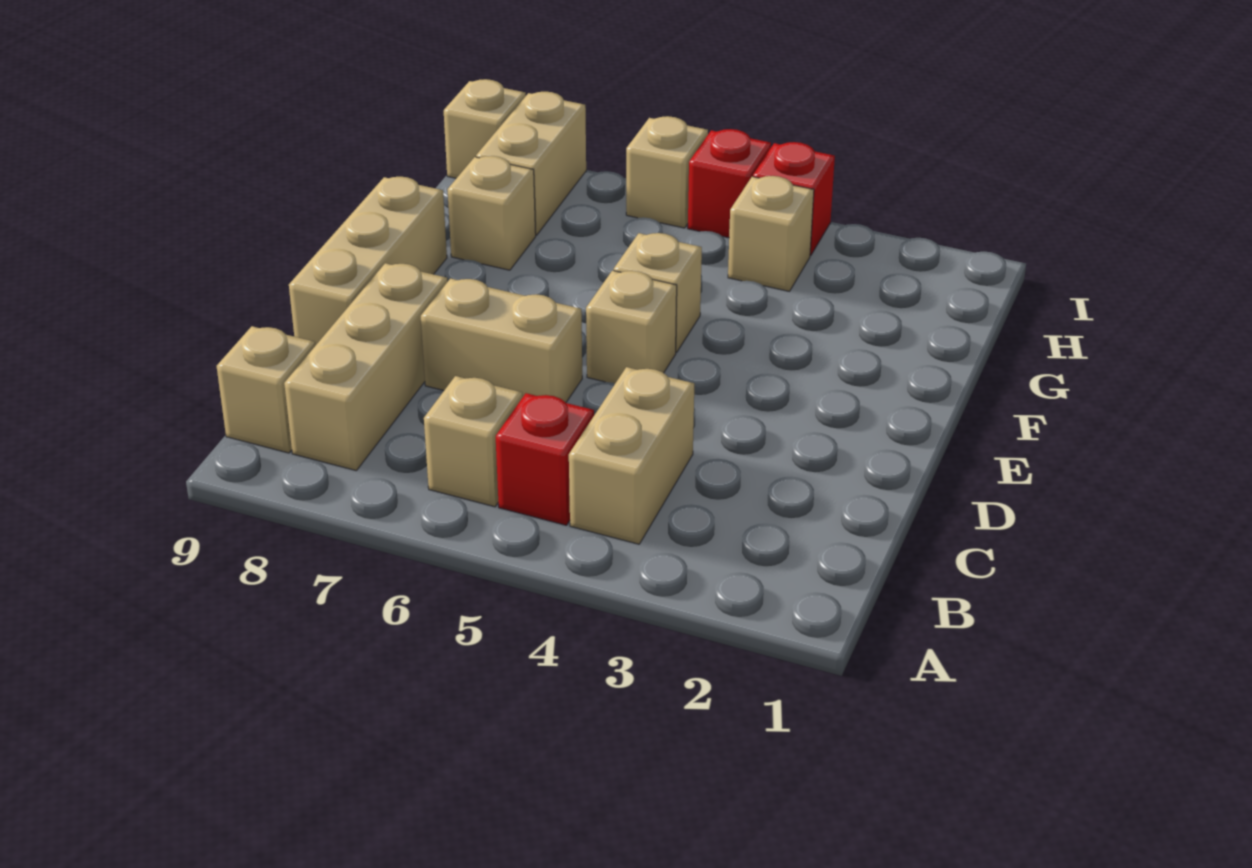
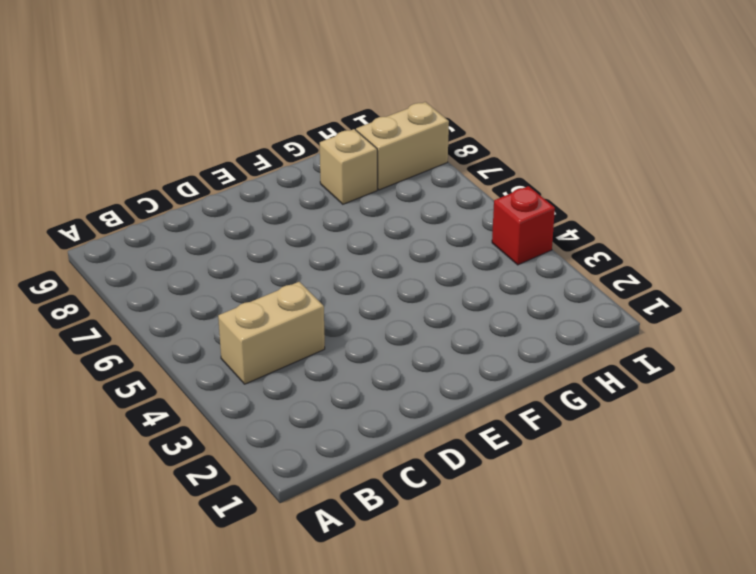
none -> red brick B5 level 1
none -> tan brick B6 level 1
none -> tan brick B8:D8 level 1

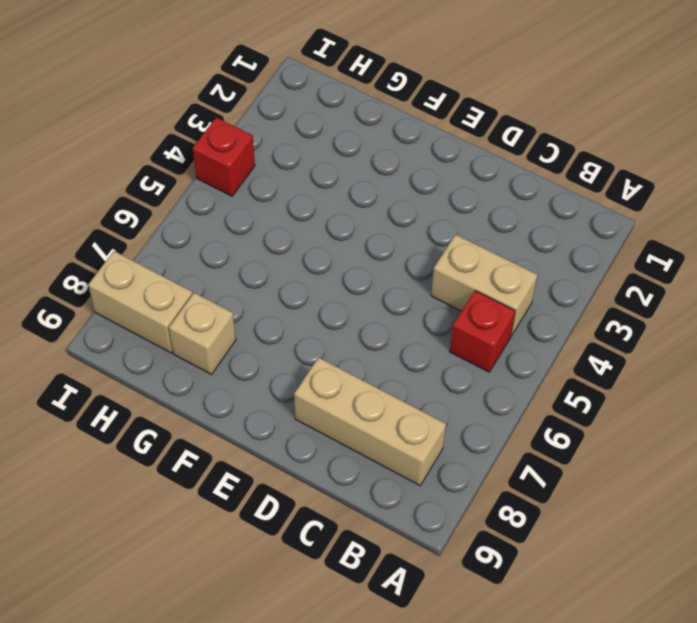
none -> tan brick B6 level 1
none -> tan brick B9 level 1
none -> tan brick D6:D7 level 1

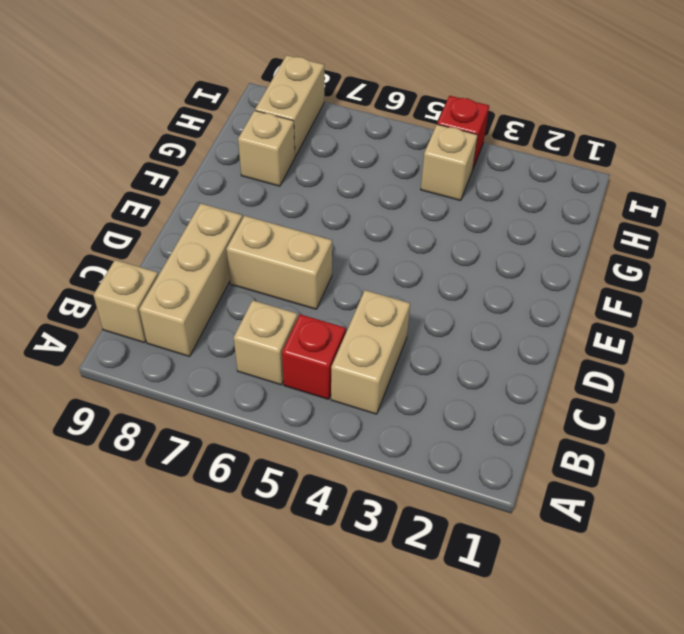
none -> tan brick D9:F9 level 1
none -> tan brick E5 level 1
none -> tan brick F5 level 1

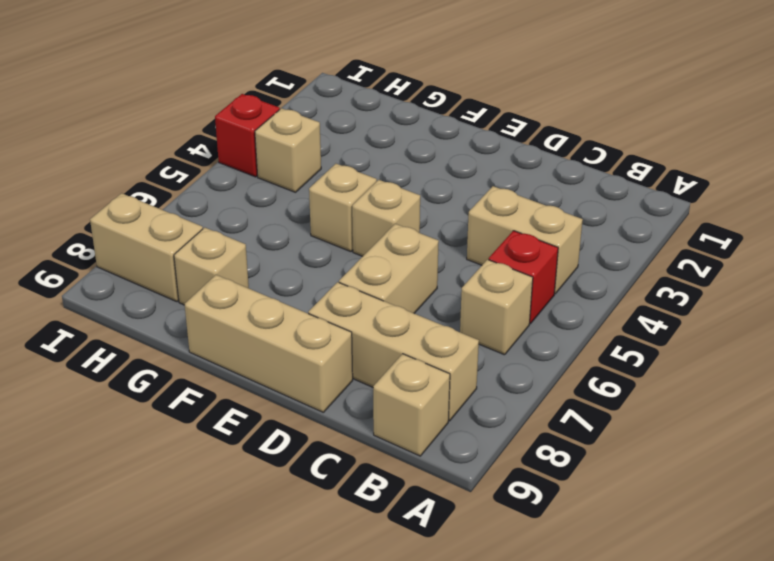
none -> red brick I5 level 1
none -> tan brick I6 level 1
none -> tan brick I9 level 1

